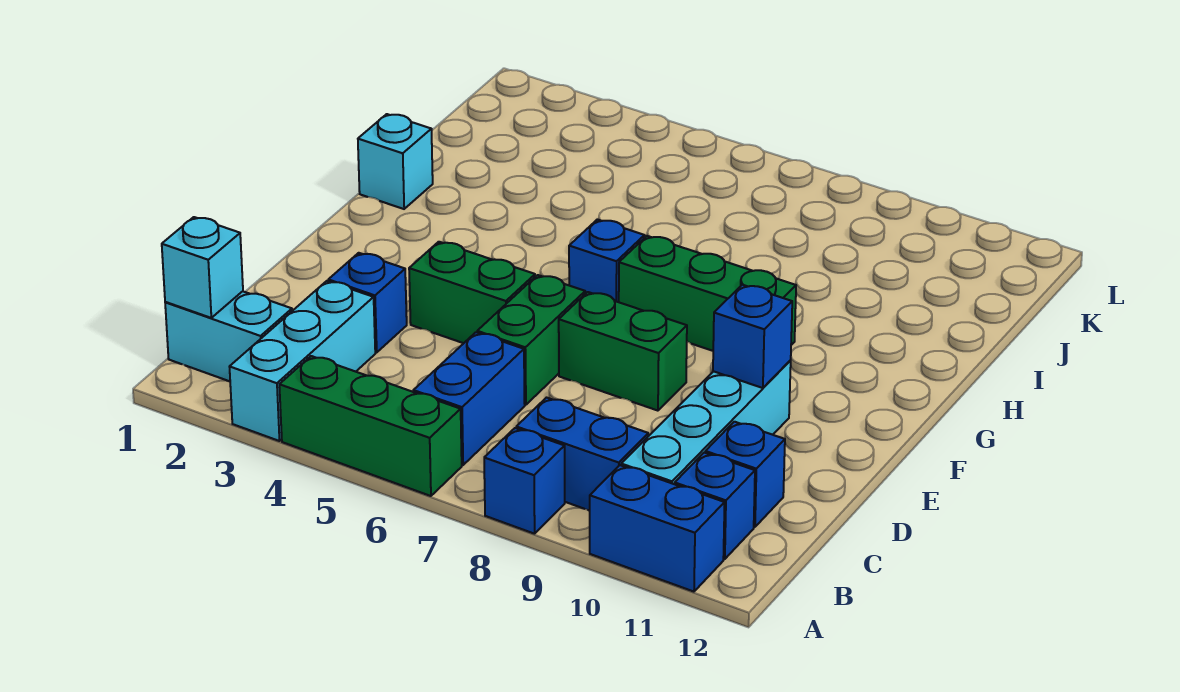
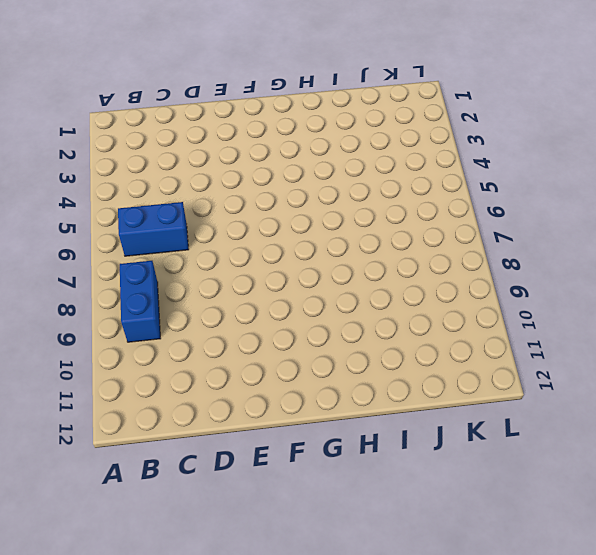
none -> cyan brick A3:C3 level 1
none -> green brick A4:A6 level 1
none -> blue brick A8 level 1

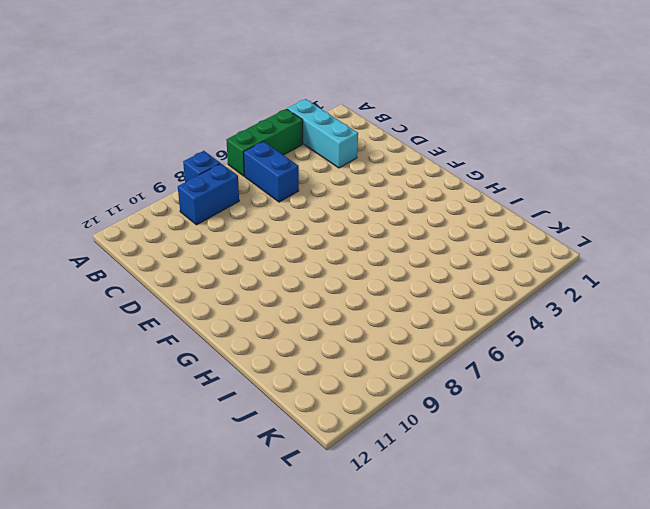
none -> blue brick A10:A11 level 1
none -> cyan brick B1:B2 level 1
none -> cyan brick B10:E10 level 1

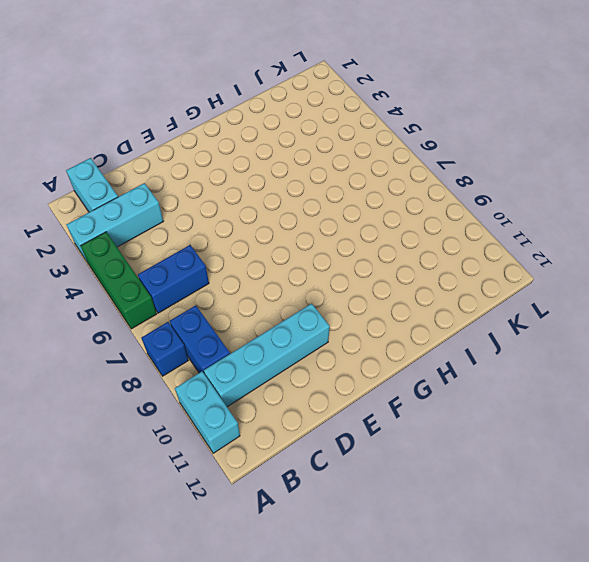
cyan brick A10:A11 level 1 -> blue brick A10:A11 level 1
none -> blue brick B11 level 1
none -> blue brick C11 level 1
none -> blue brick D3 level 1

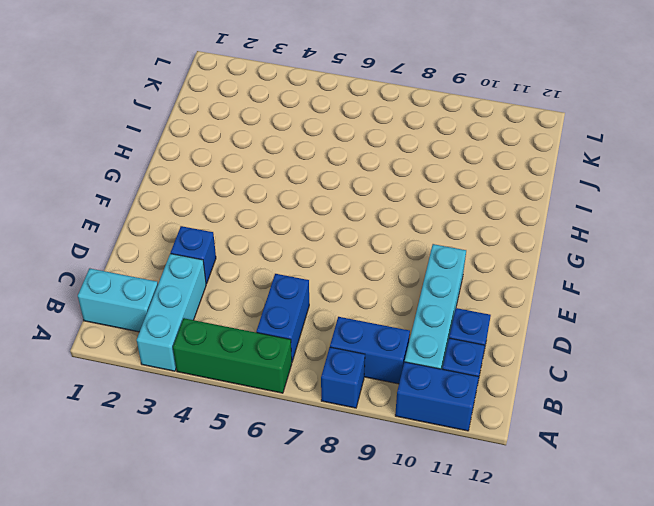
none -> green brick D6:E6 level 1
none -> green brick E4:E5 level 1
none -> green brick E7:E8 level 1

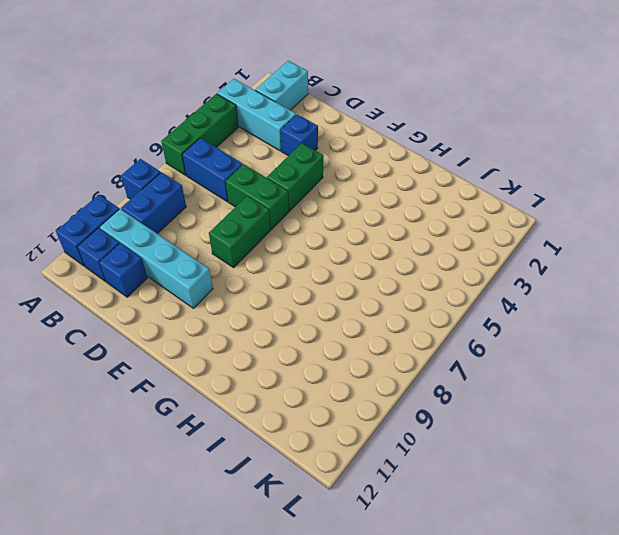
none -> blue brick G6 level 1
none -> green brick G7:G9 level 1
none -> cyan brick H1 level 1

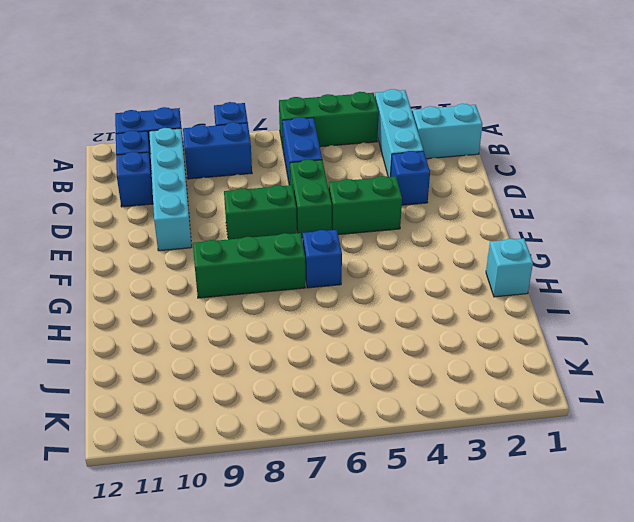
none -> cyan brick B1 level 2
none -> blue brick E10 level 2

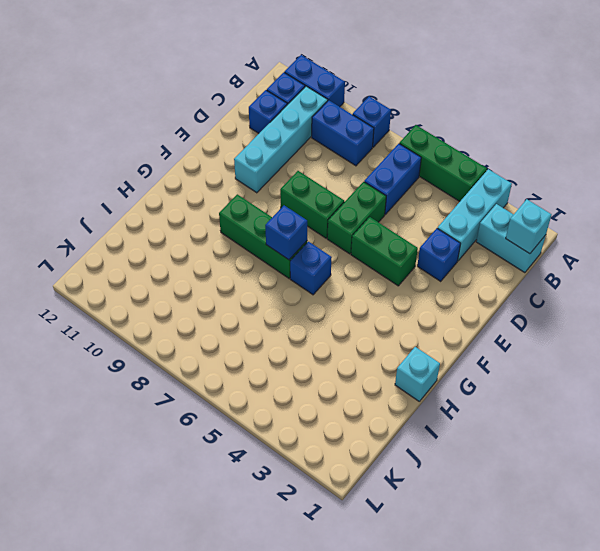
blue brick G7 level 2 -> blue brick E10 level 2

